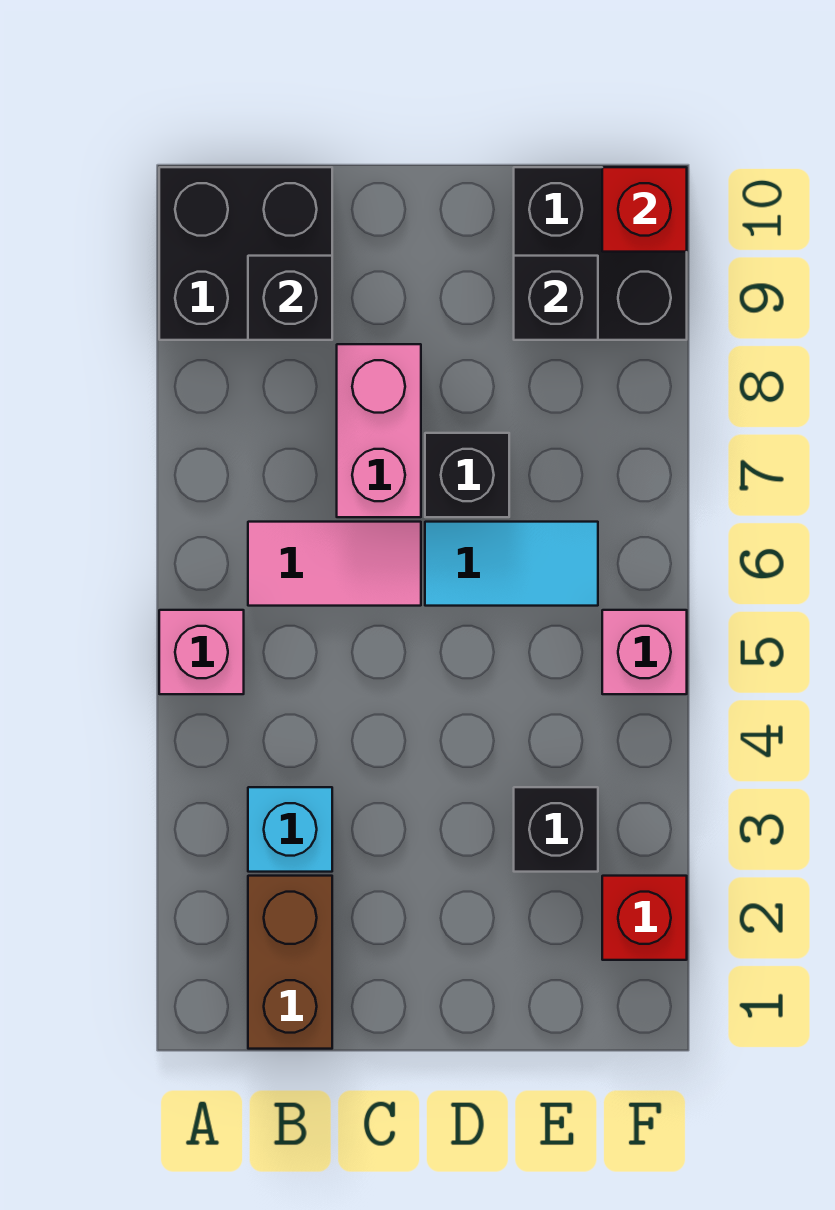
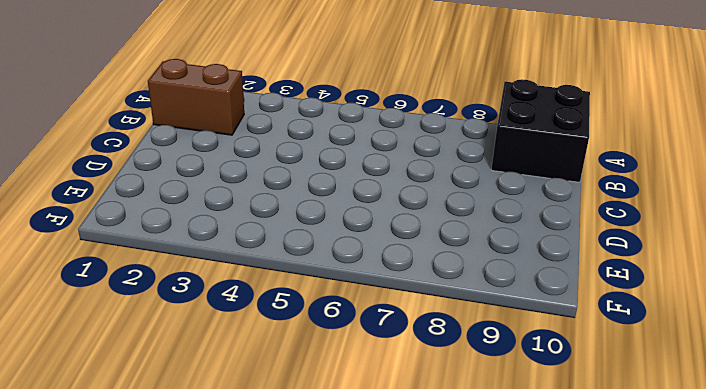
none -> pink brick A5 level 1
none -> cyan brick B3 level 1
none -> pink tile B6:C6 level 1

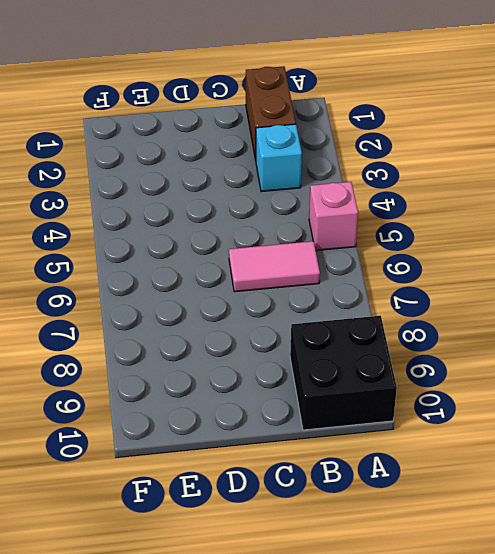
none -> pink brick C7:C8 level 1
none -> cyan tile D6:E6 level 1
none -> black brick D7 level 1

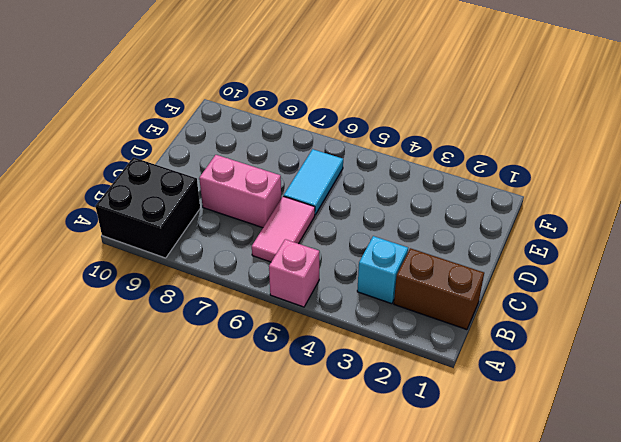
none -> black brick D7 level 1
none -> black brick E3 level 1
none -> black brick E9:F10 level 1

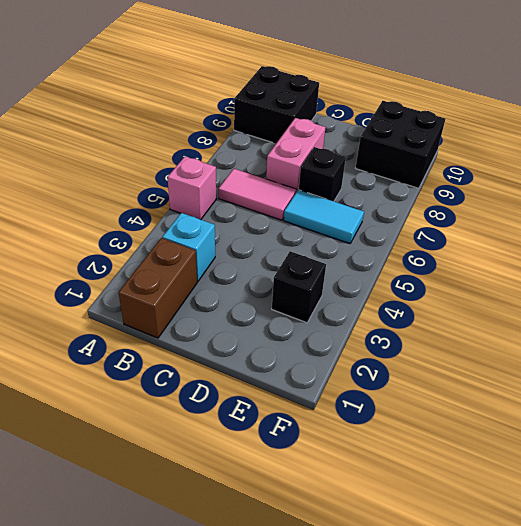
none -> red brick F2 level 1
none -> pink brick F5 level 1
none -> black brick B9 level 2

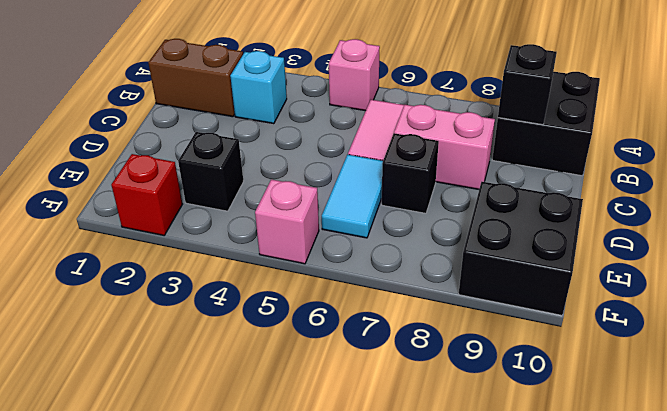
none -> black brick E9 level 2
none -> red brick F10 level 2

